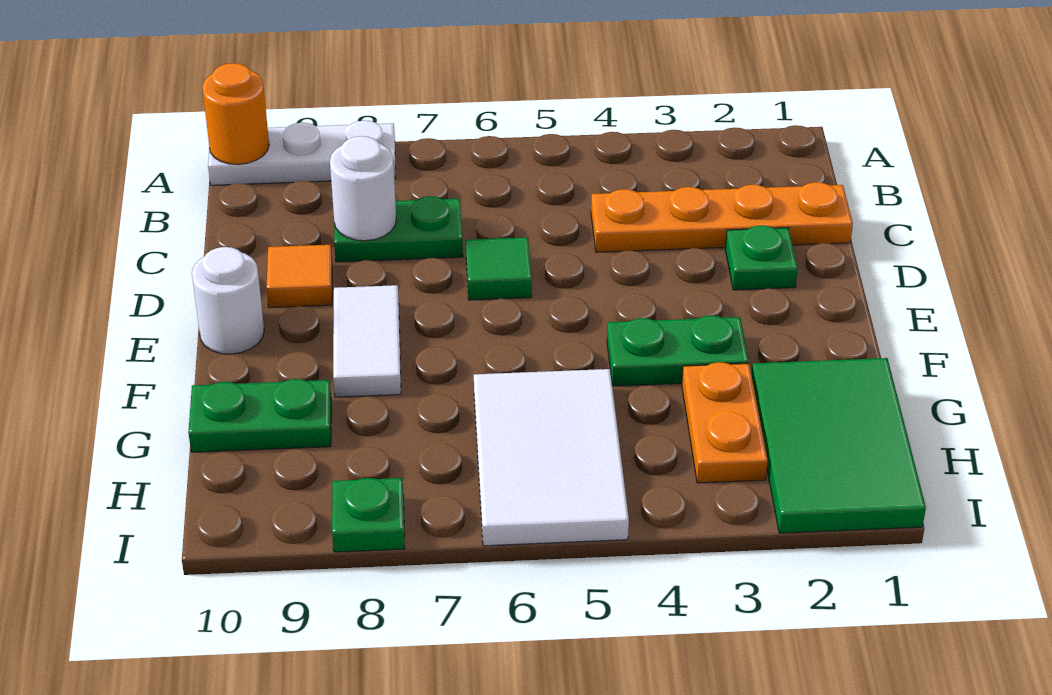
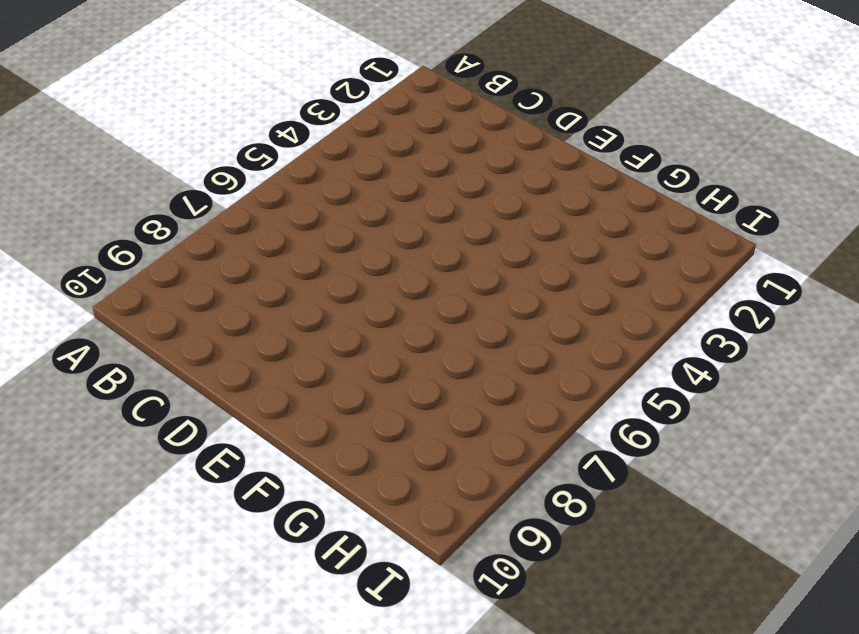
none -> white plate A8:A10 level 1
none -> orange plate C1:C4 level 1
none -> green plate C7:C8 level 1

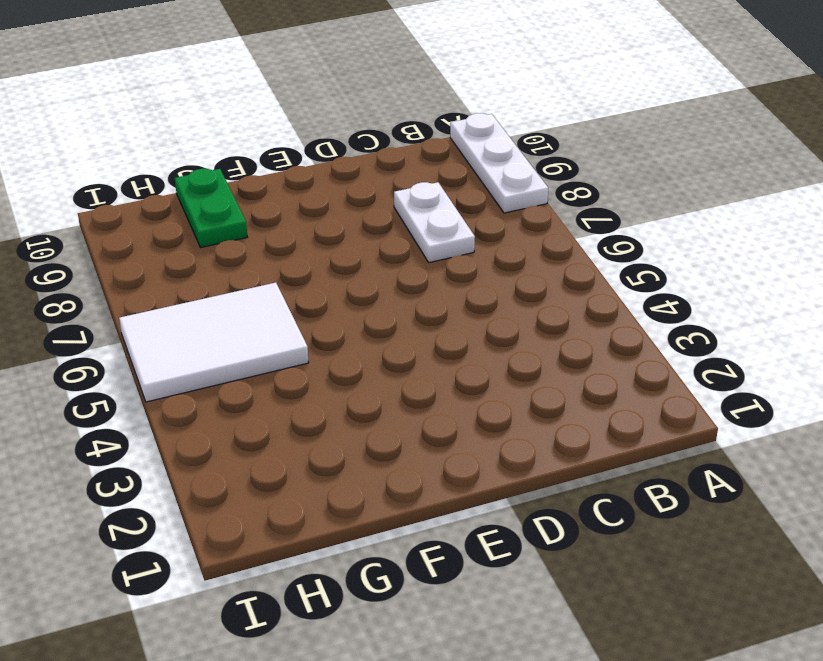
white plate C7:C8 level 1 -> green plate C7:C8 level 1
none -> orange plate C1:C4 level 1
none -> green plate D2 level 1
none -> green tile D6 level 1

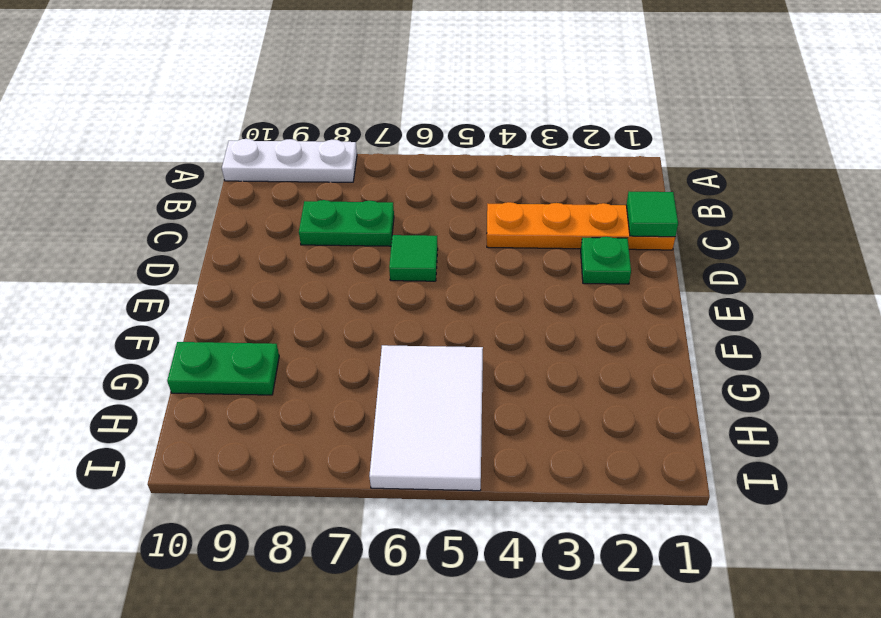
green tile C1 level 2 -> none
none -> orange tile D9 level 1
none -> white tile E8:F8 level 1
none -> white round brick E10 level 1

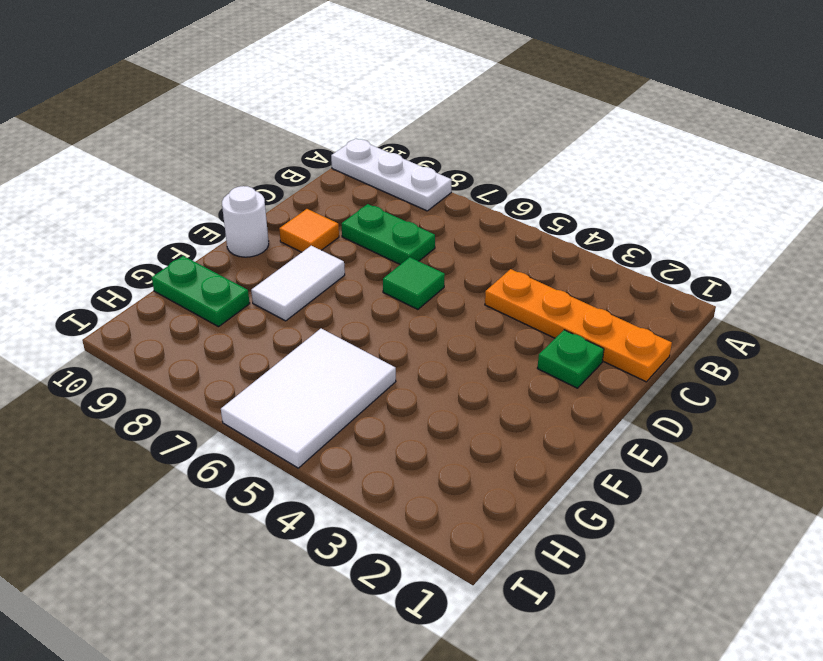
none -> green plate F3:F4 level 1
none -> green tile G1:I2 level 1
none -> orange plate G3:H3 level 1

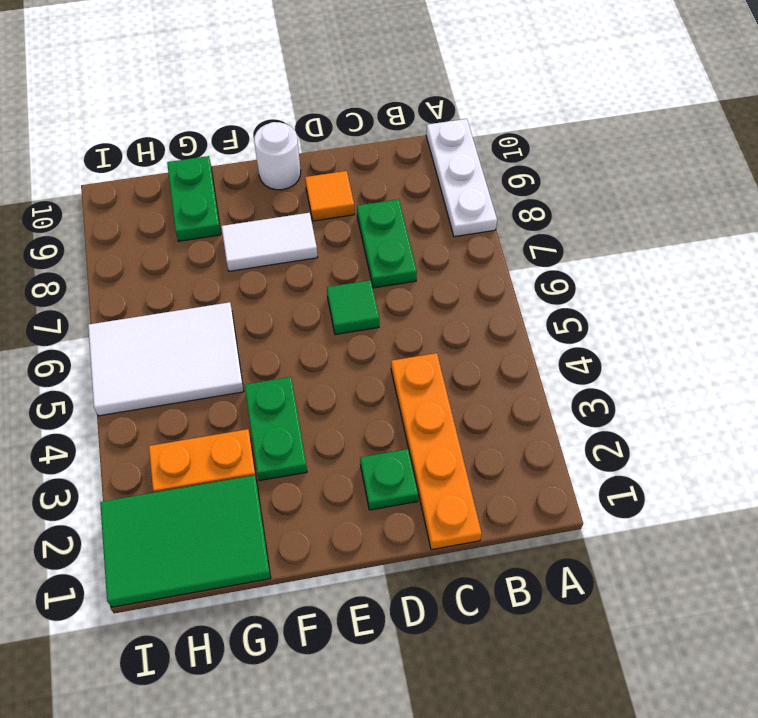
none -> green plate I8 level 1
none -> orange round brick A10 level 2
none -> white round brick C8 level 2

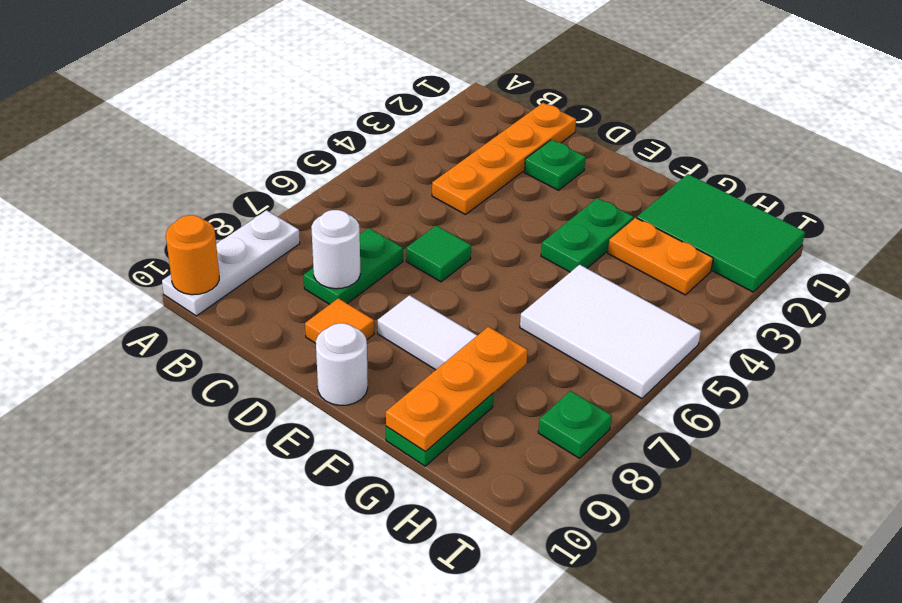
orange plate G8:G10 level 2 -> none

